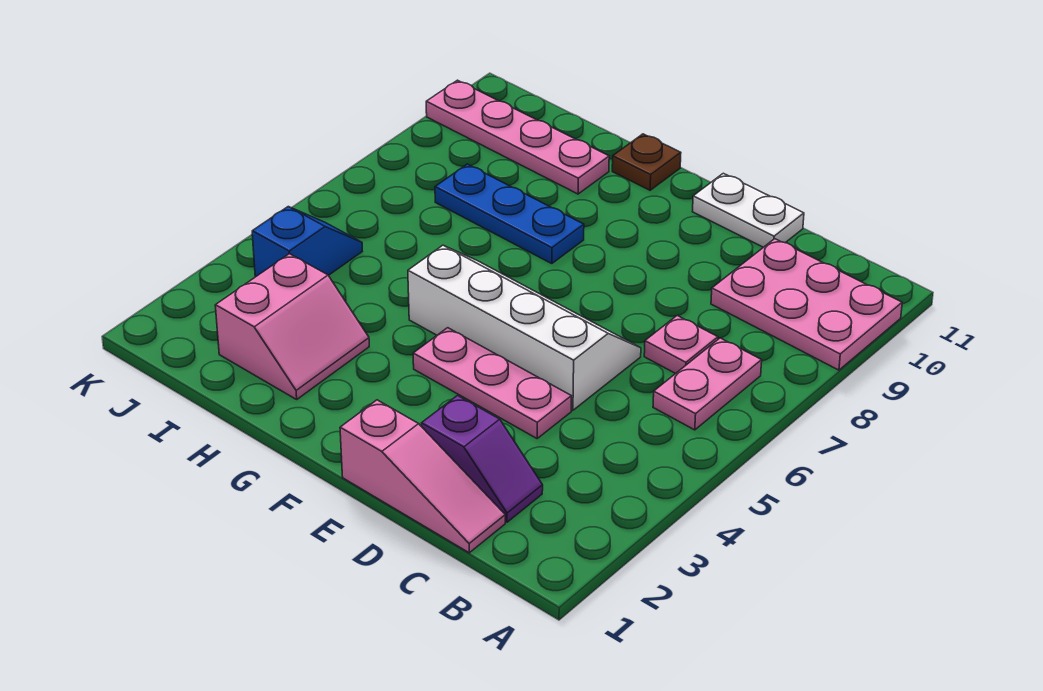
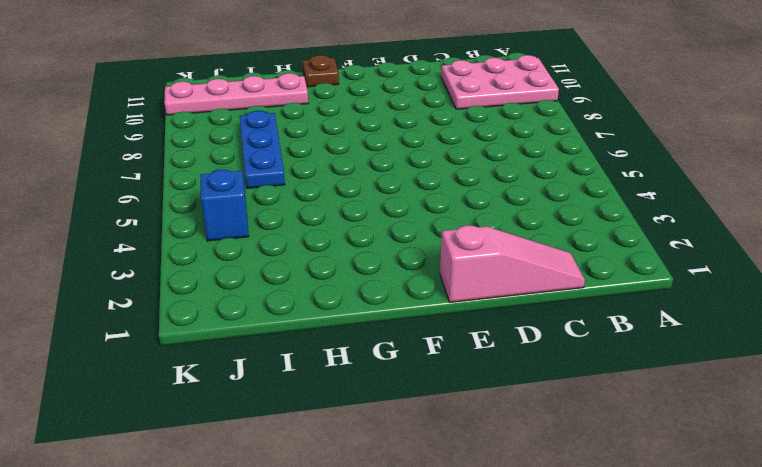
blue plate I6:I8 level 1 -> blue plate G8:I8 level 1
none -> pink plate B6:B7 level 1
none -> purple slope C2:D2 level 1 top D
none -> pink plate C7 level 1

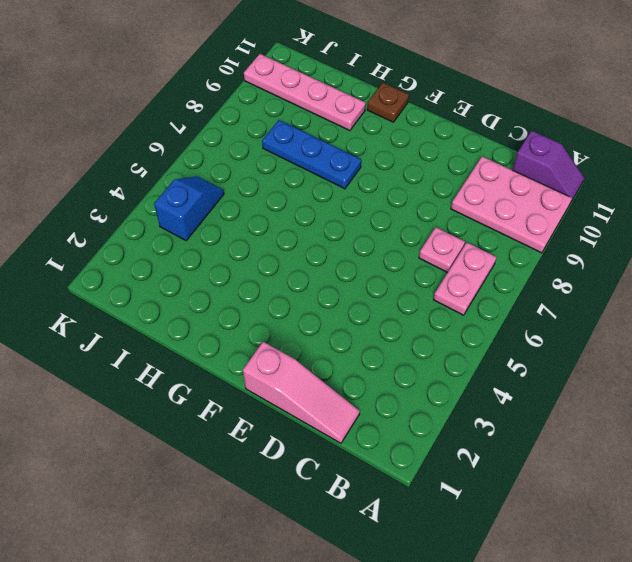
purple slope A11:B11 level 1 top B -> purple slope C2:D2 level 1 top D
none -> pink plate D4:F4 level 1
none -> white slope D5:G6 level 1 top 5
none -> white plate D11:E11 level 1

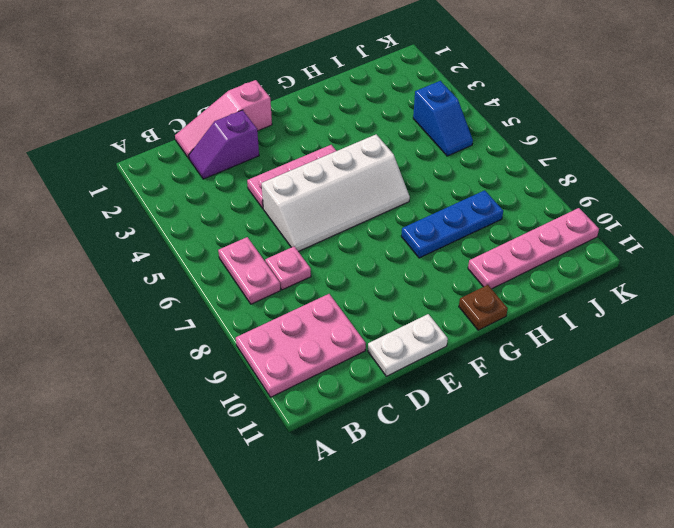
none -> pink slope H2:I3 level 1 top I

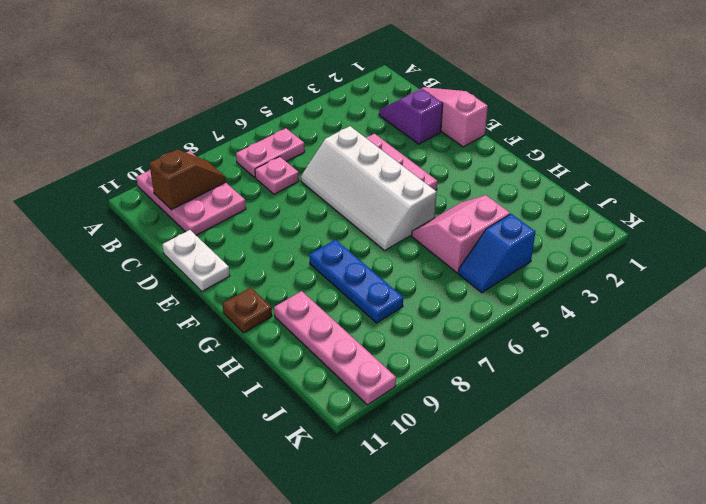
brown slope B9:B10 level 2 top 10 -> none
pink slope H4:I5 level 1 top I -> pink slope H2:I3 level 1 top I

